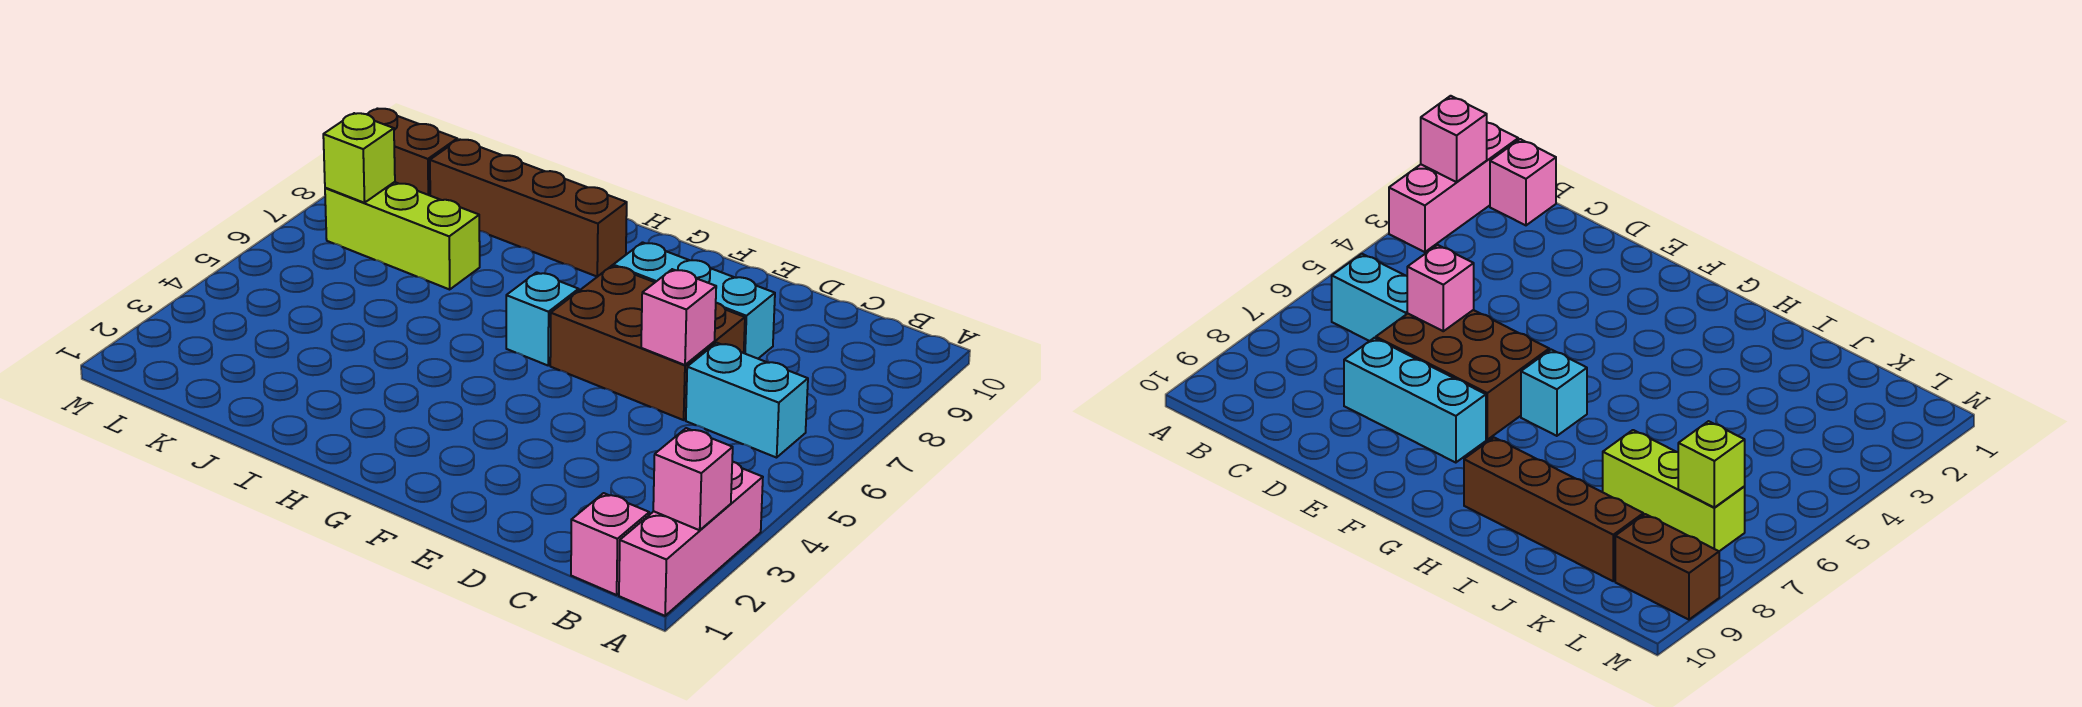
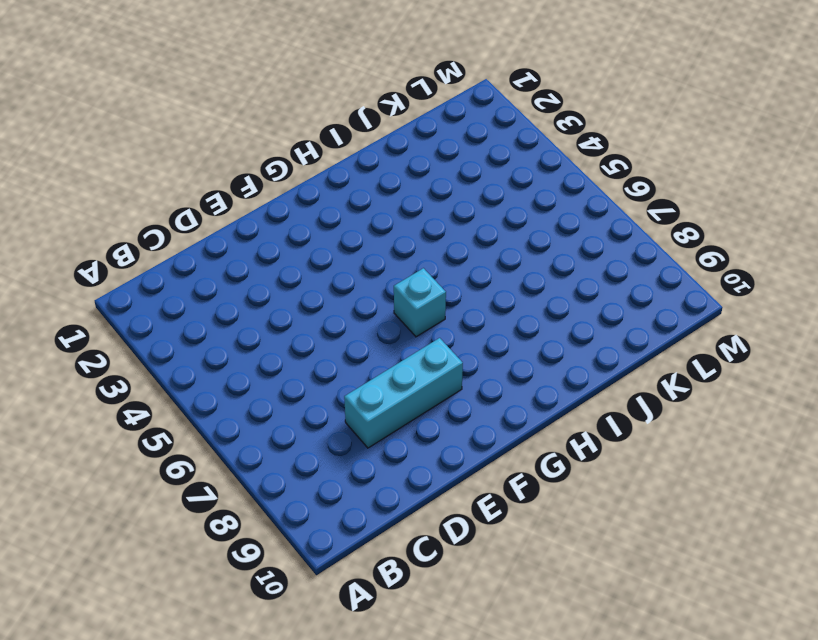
none -> pink brick A1:A3 level 1
none -> pink brick B1 level 1
none -> cyan brick B6:C6 level 1

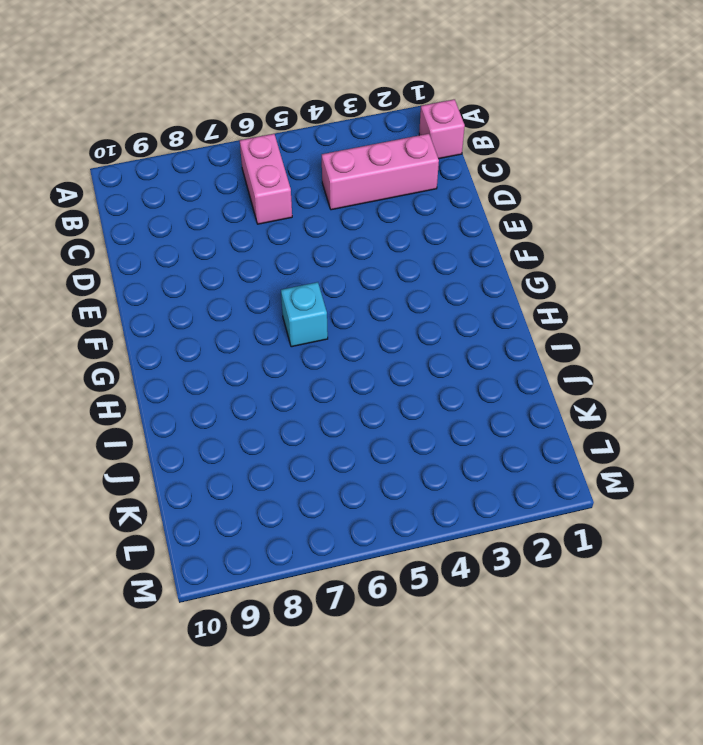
pink brick B6:C6 level 1 -> cyan brick B6:C6 level 1
pink brick C2:C4 level 1 -> pink brick A1:A3 level 1
none -> brown brick D6:F7 level 1
none -> cyan brick D8:F8 level 1
none -> brown brick H9:K9 level 1

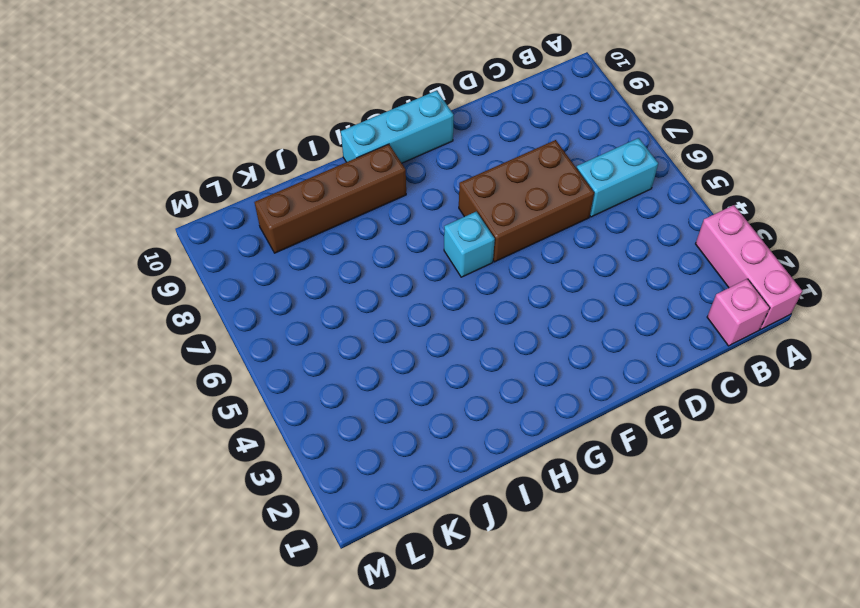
cyan brick F10:H10 level 1 -> cyan brick D8:F8 level 1
none -> lime brick J7:L7 level 1
none -> brown brick L9:M9 level 1
none -> pink brick A2 level 2

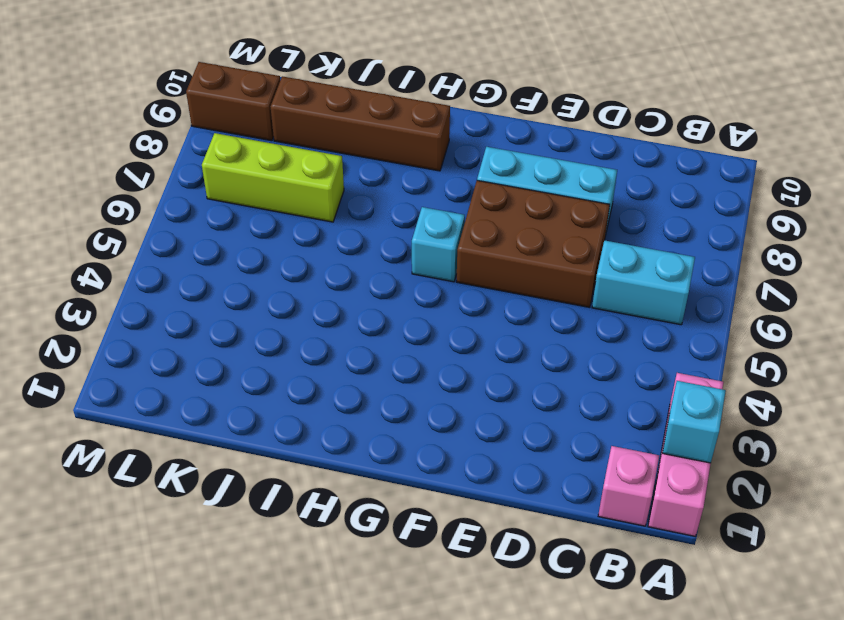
cyan brick A2 level 2 -> pink brick A2 level 2
none -> pink brick D6 level 2
none -> lime brick L7 level 2

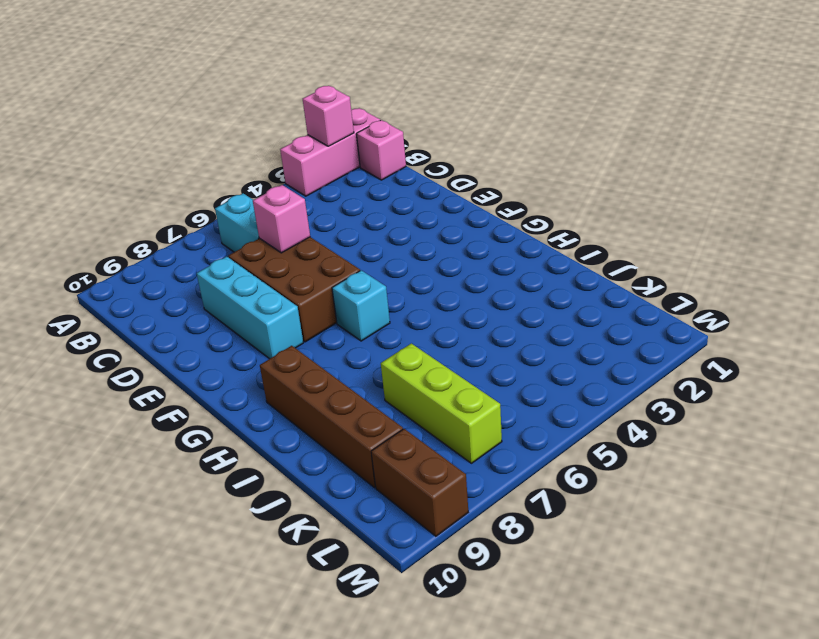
none -> lime brick L7 level 2

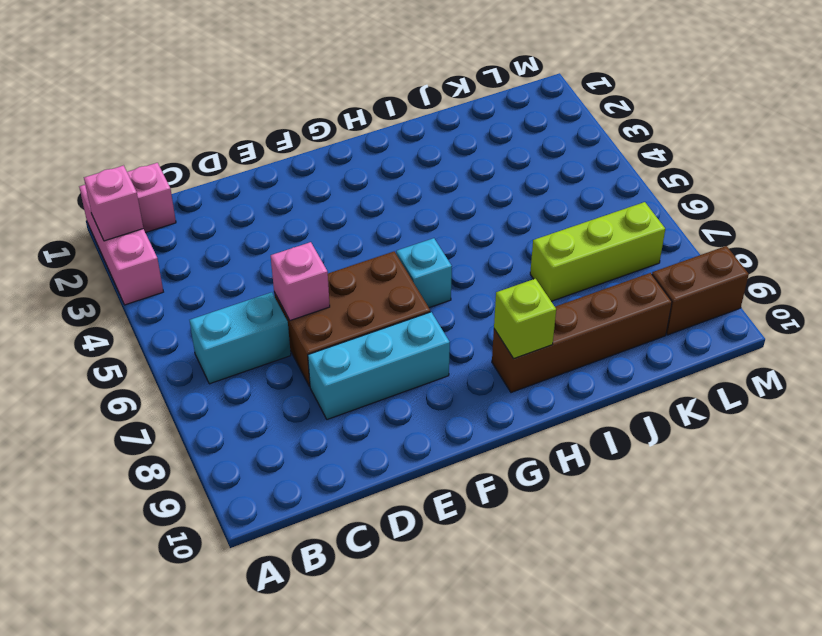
lime brick H9 level 2 -> lime brick L7 level 2

